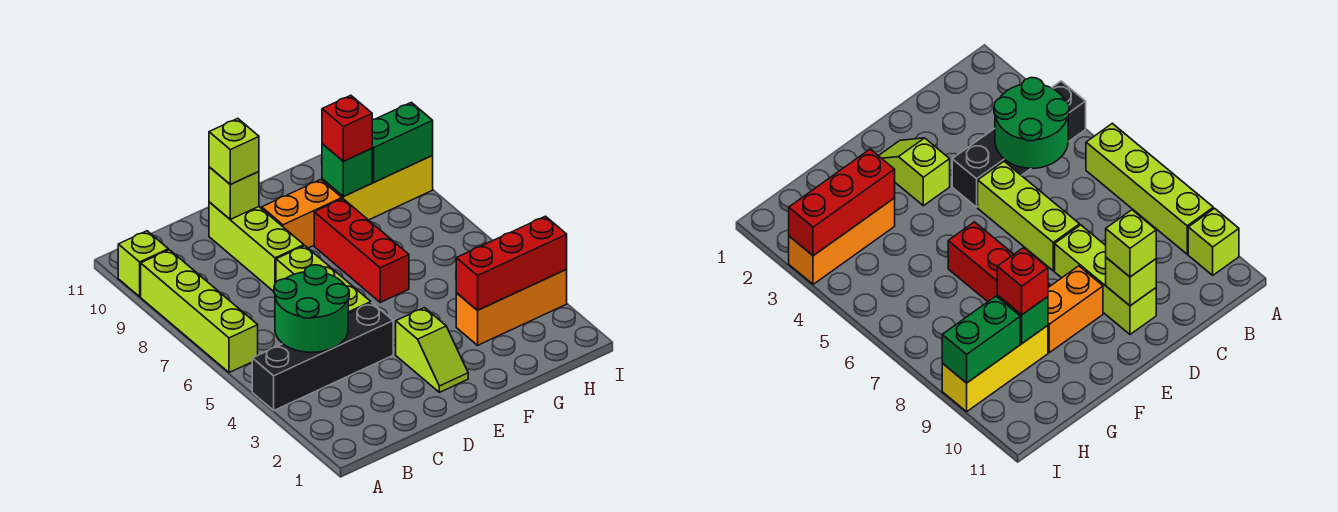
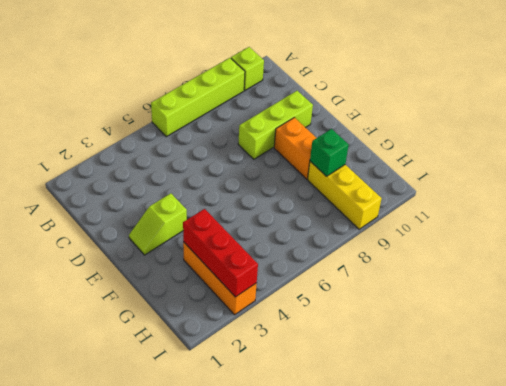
none -> black brick A4:D4 level 1
none -> lime brick D5:D7 level 1
none -> red brick F6:F8 level 1

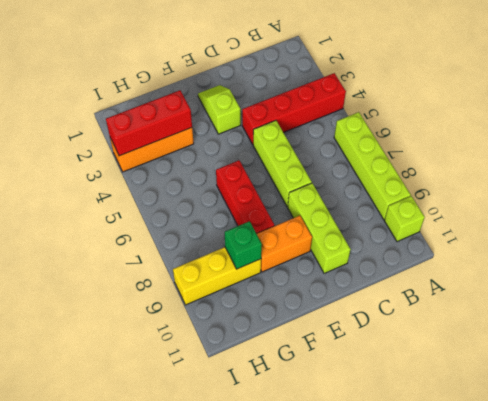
red brick A4:D4 level 1 -> black brick A4:D4 level 1
none -> green round brick B4:C5 level 2
none -> lime brick D10 level 2
none -> green brick H9:I9 level 2

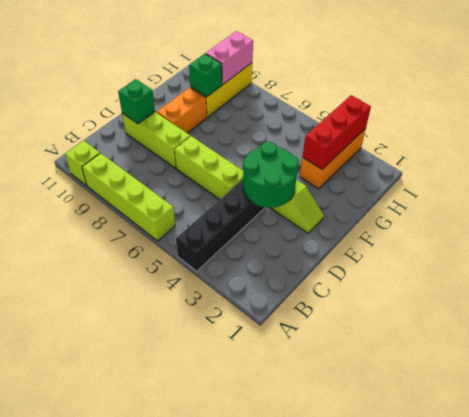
green round brick D3:E4 level 2 -> green round brick B4:C5 level 2
green brick D10 level 2 -> lime brick D10 level 2
pink brick H9:I9 level 2 -> green brick H9:I9 level 2
none -> red brick F6:F8 level 1
none -> lime brick D10 level 3
none -> red brick G9 level 3

